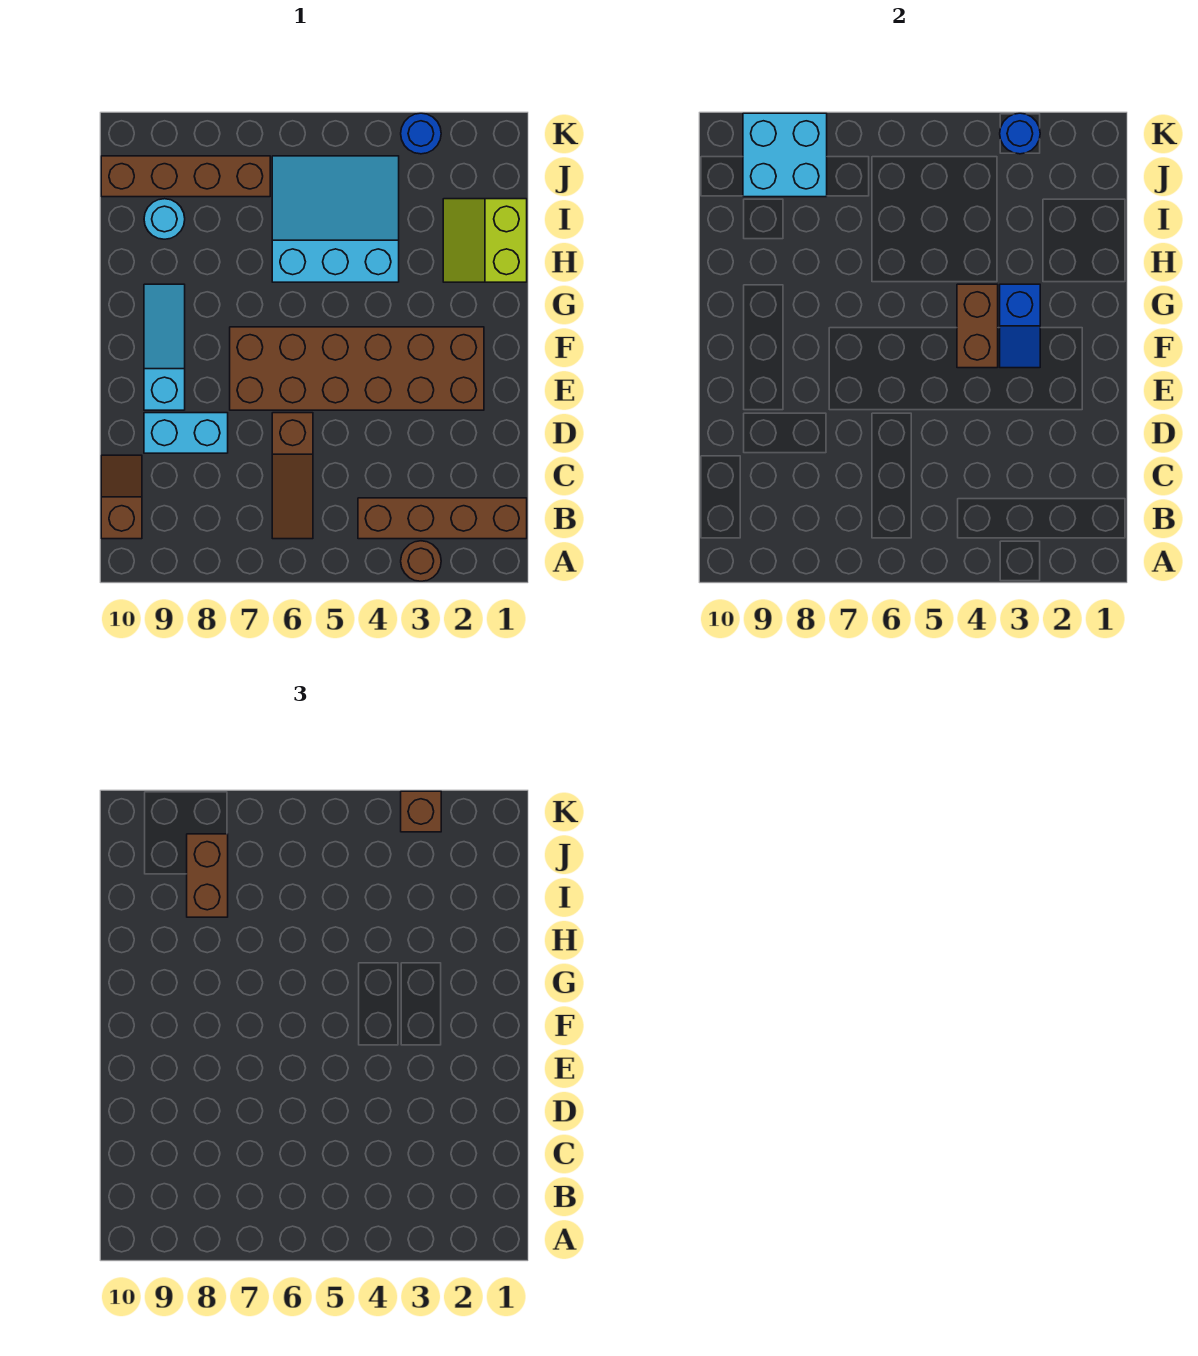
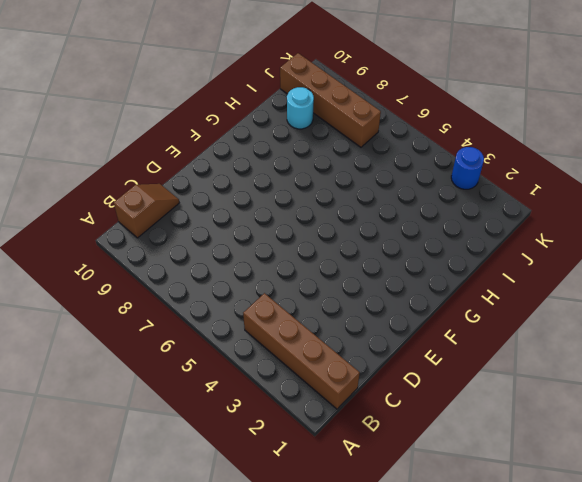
none -> brown round brick A3 level 1
none -> brown slope B6:D6 level 1 top D
none -> cyan brick D8:D9 level 1

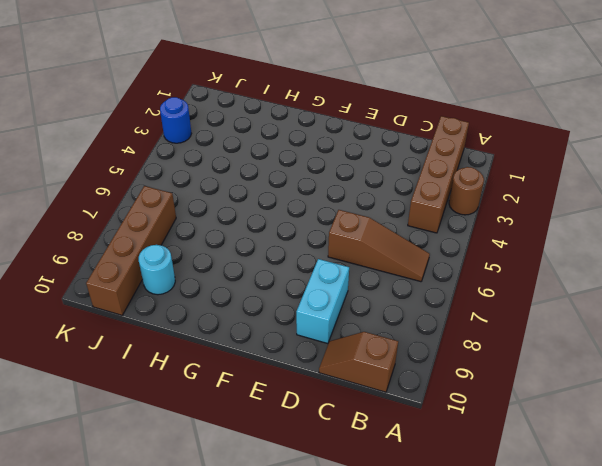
none -> brown brick E2:F7 level 1
none -> cyan slope E9:G9 level 1 top E
none -> lime slope H1:I2 level 1 top 1

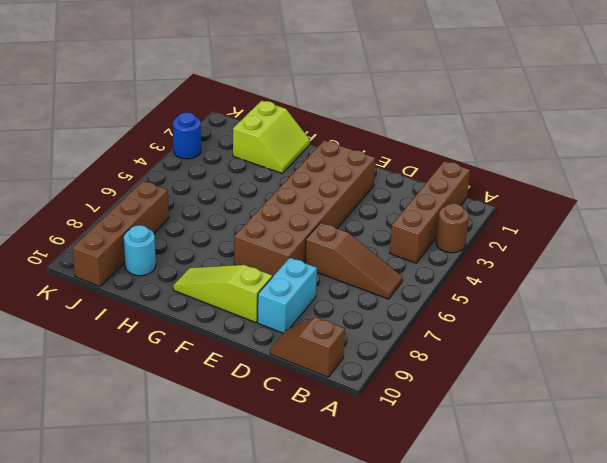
lime slope E9:G9 level 1 top E -> cyan slope E9:G9 level 1 top E
lime slope H1:I2 level 1 top I -> lime slope H1:I2 level 1 top 1
none -> cyan slope H4:J6 level 1 top H
none -> blue slope F3:G3 level 2 top G
none -> brown brick F4:G4 level 2

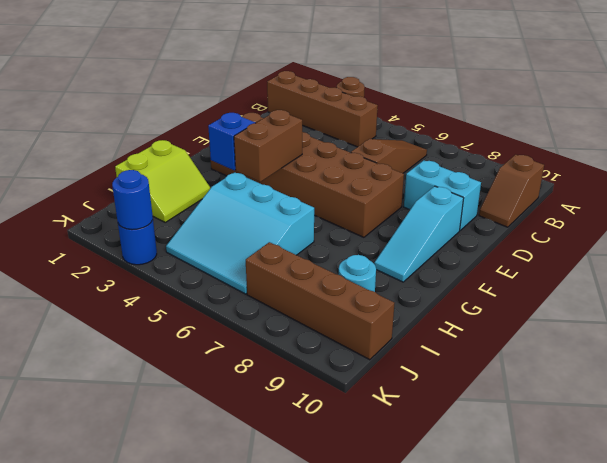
none -> cyan brick J8:K9 level 2
none -> brown brick I8:J8 level 3
none -> brown brick K3 level 3

